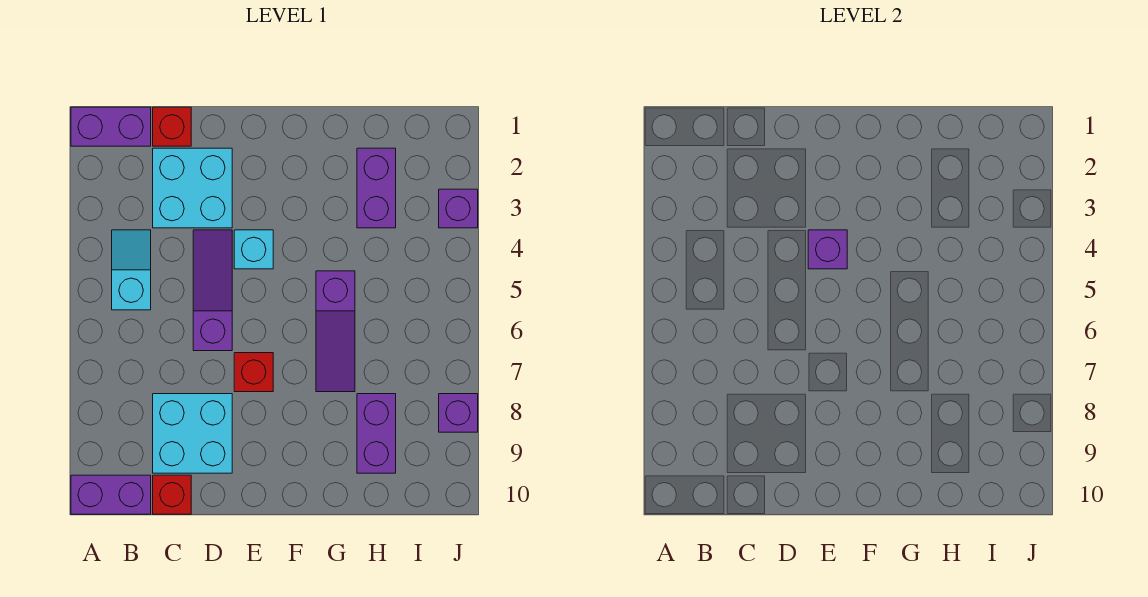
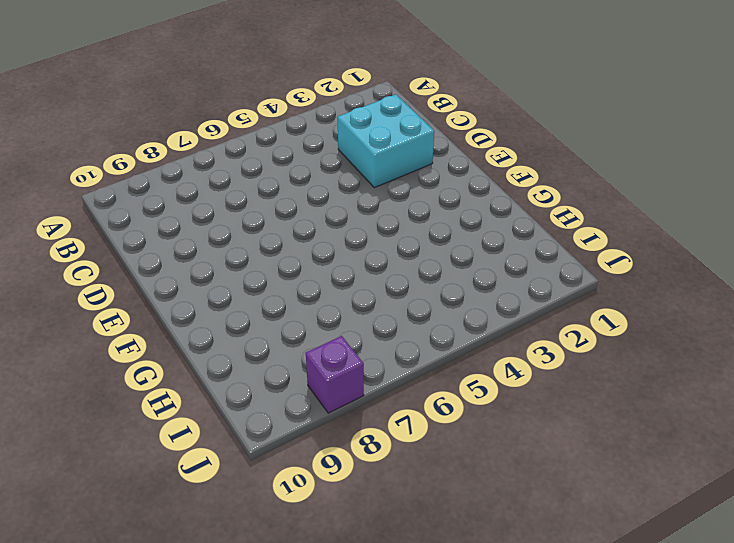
none -> purple brick A1:B1 level 1
none -> purple brick A10:B10 level 1
none -> cyan slope B4:B5 level 1 top 5

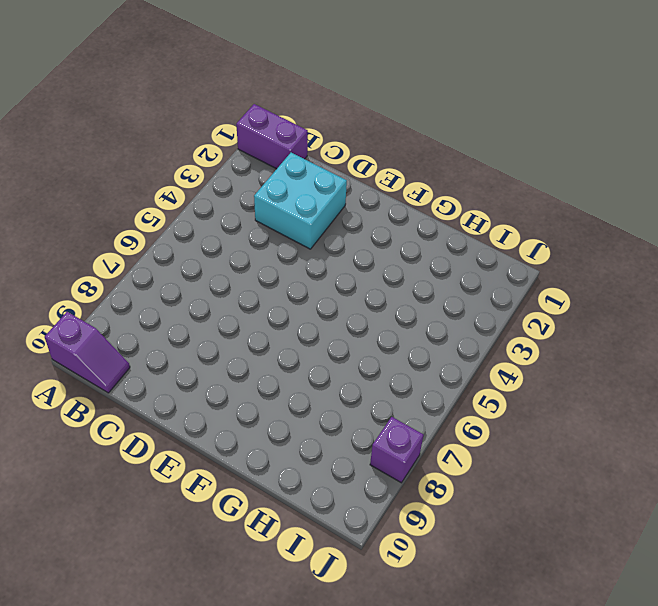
purple slope A10:B10 level 1 top A -> purple brick A10:B10 level 1
none -> cyan slope B4:B5 level 1 top 5
none -> red brick C1 level 1
none -> cyan brick C8:D9 level 1

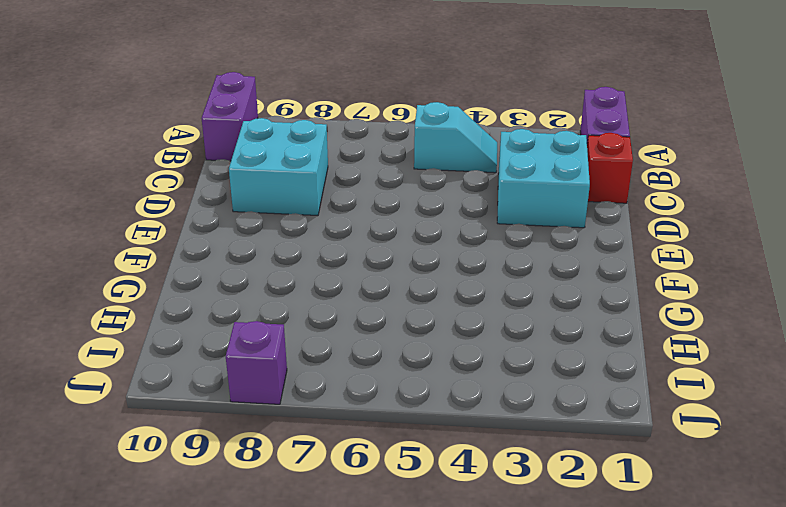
none -> red brick C10 level 1
none -> purple slope D4:D6 level 1 top 6
none -> cyan brick E4 level 1

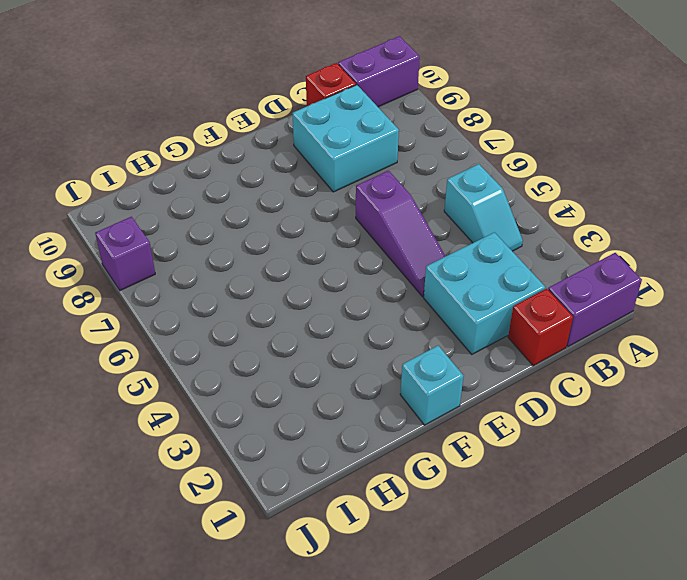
cyan brick F1 level 1 -> cyan brick E4 level 1
none -> red brick E7 level 1
none -> purple slope G5:G7 level 1 top 5
none -> purple brick H2:H3 level 1

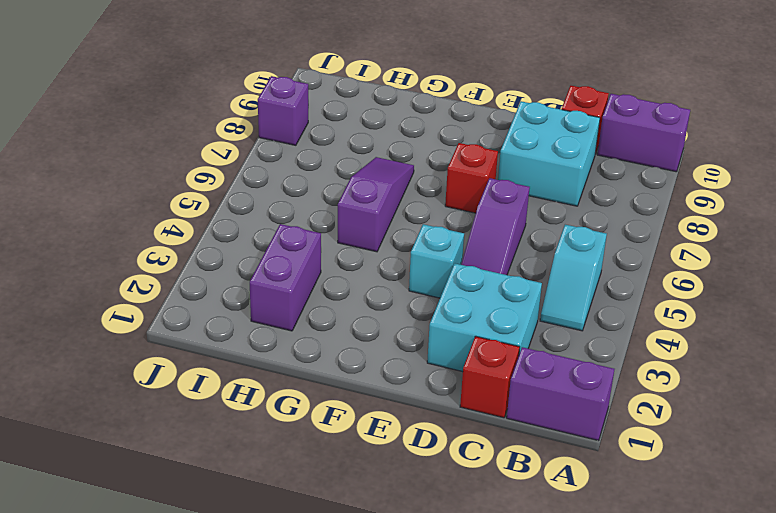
none -> purple brick H8:H9 level 1
none -> purple brick J3 level 1
none -> purple brick E4 level 2

